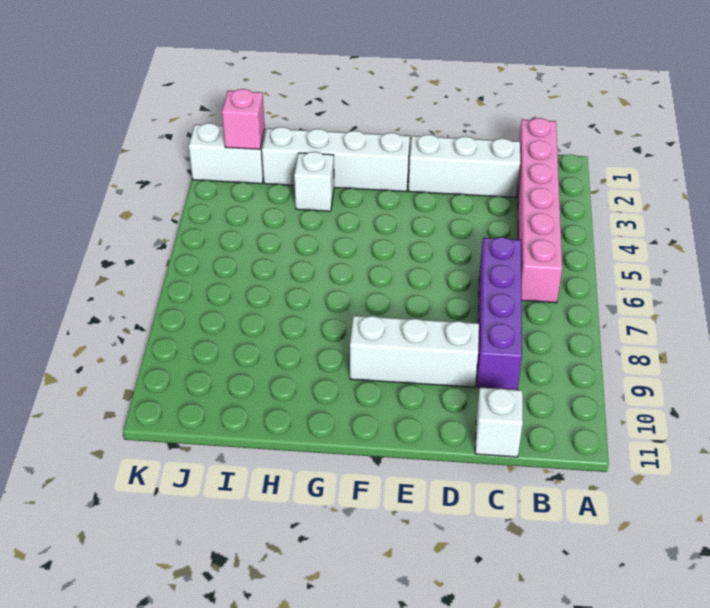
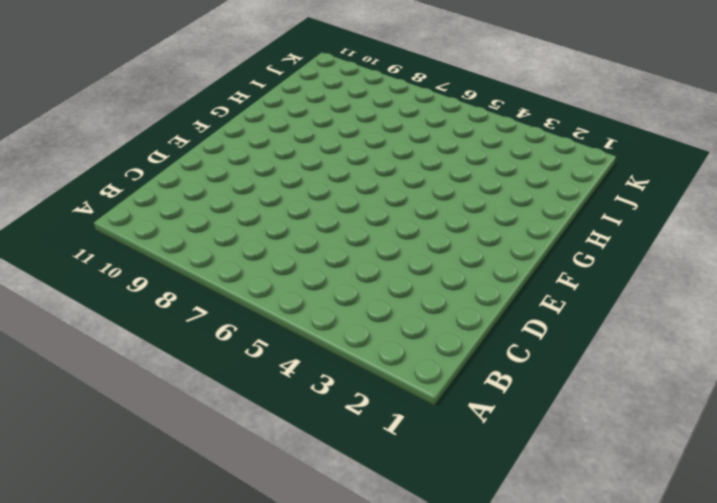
none -> pink brick B1:B6 level 1
none -> white brick C2:E2 level 1

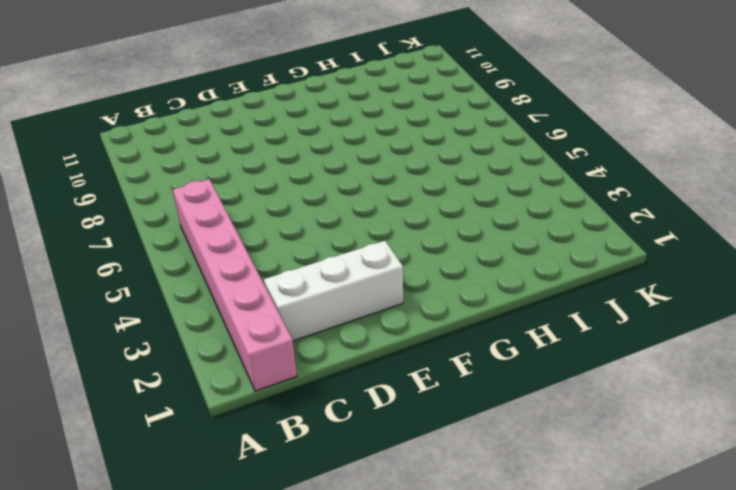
none -> purple brick C6:C9 level 1
none -> white brick C11 level 1

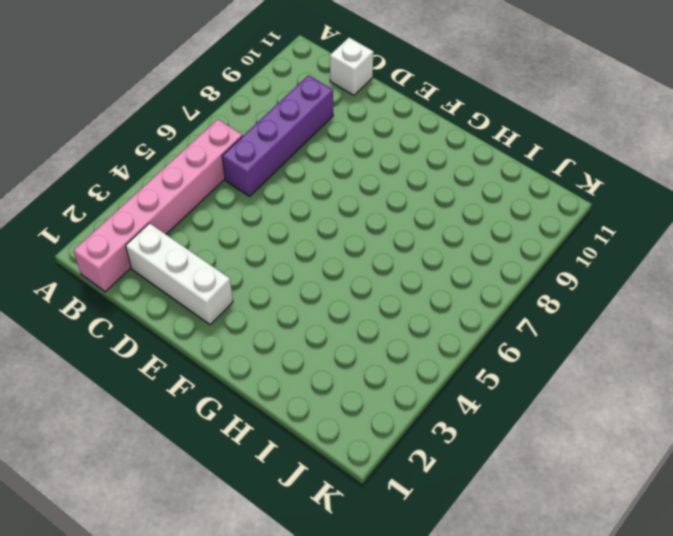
none -> white brick D9:F9 level 1
none -> white brick F2:I2 level 1

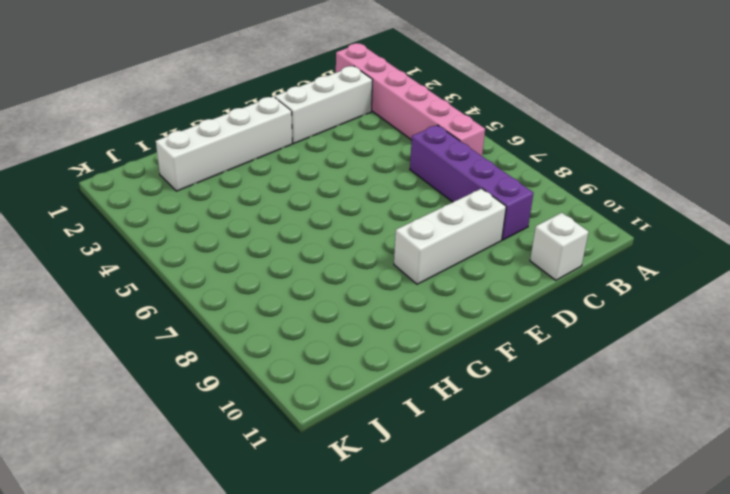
none -> white brick H3 level 1
none -> white brick J2:K2 level 1

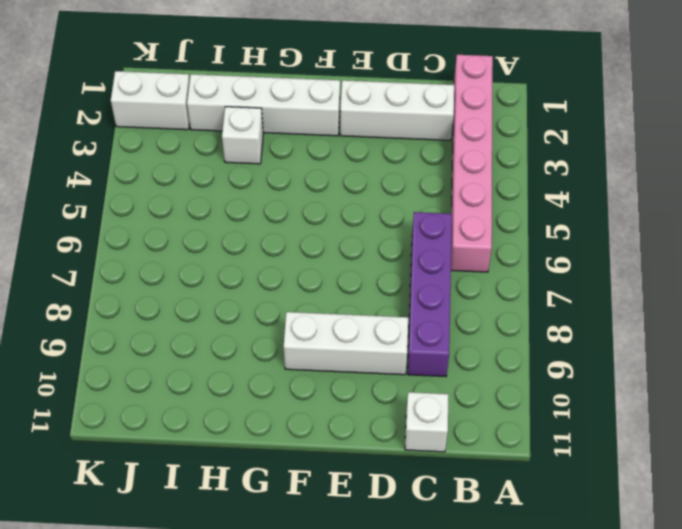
none -> pink brick J2 level 2

